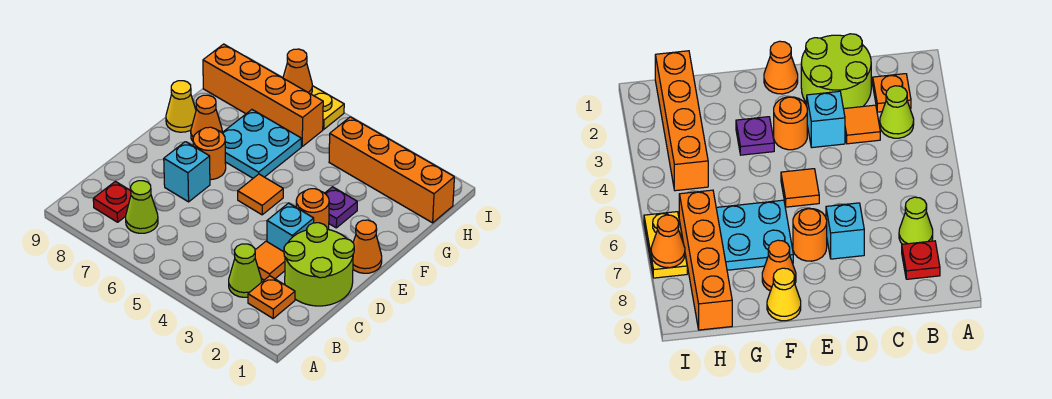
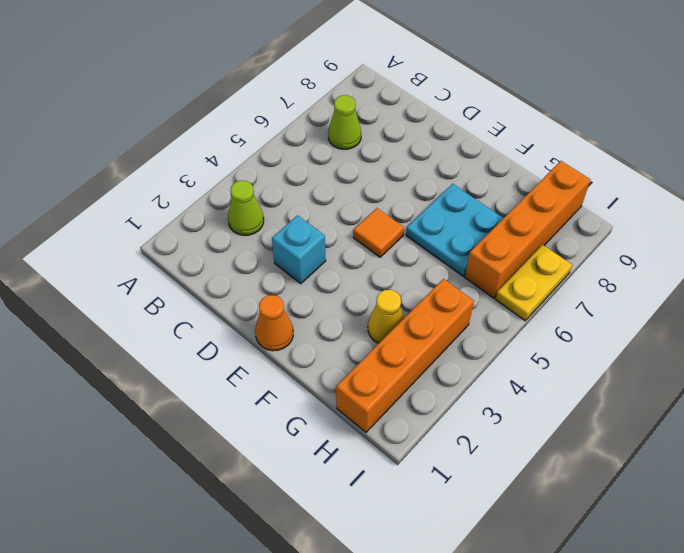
yellow cone G3 level 1 -> yellow cone F9 level 1
none -> orange plate B2 level 1
none -> red plate B8 level 1
none -> lime round brick C1:D2 level 1

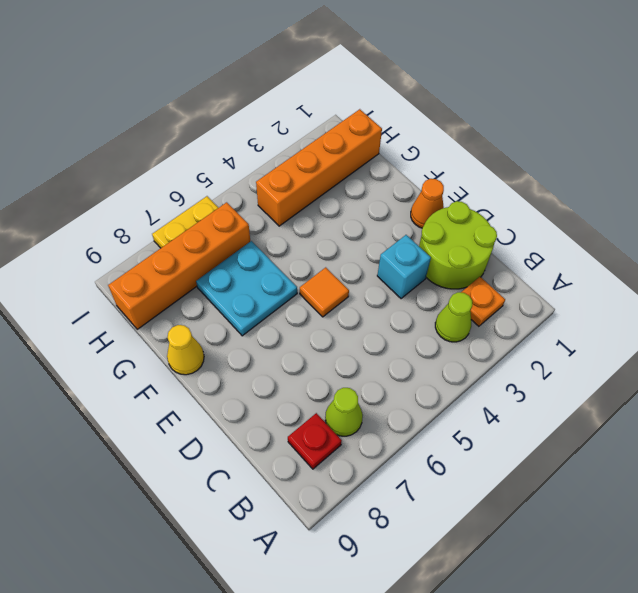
none -> orange tile C3 level 1
none -> cyan brick D7 level 1
none -> orange round brick E3 level 1

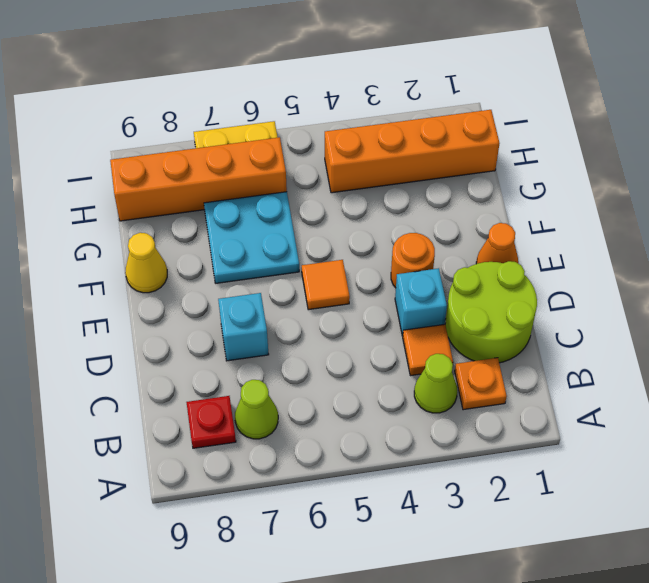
none -> orange round brick E7 level 1
none -> purple plate F3 level 1
none -> orange cone F8 level 1

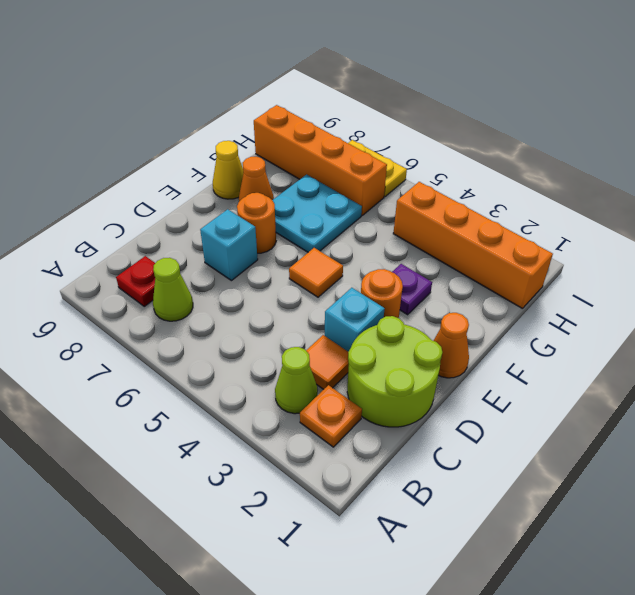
none -> orange cone I7 level 2

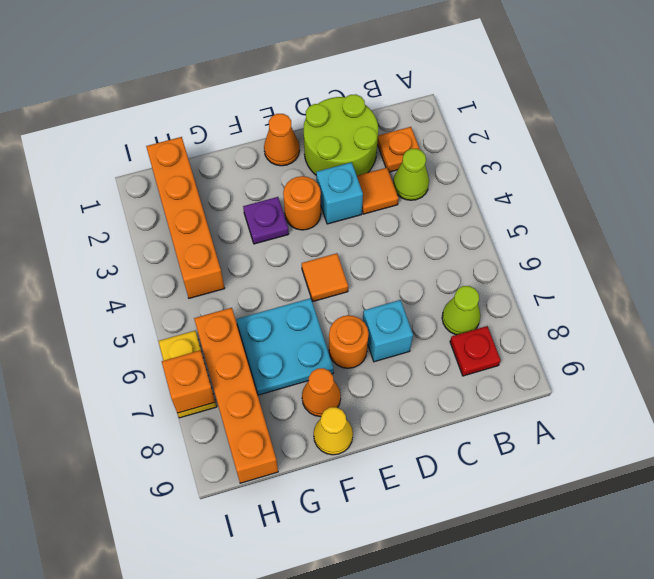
orange brick I7 level 2 -> orange cone I7 level 2

